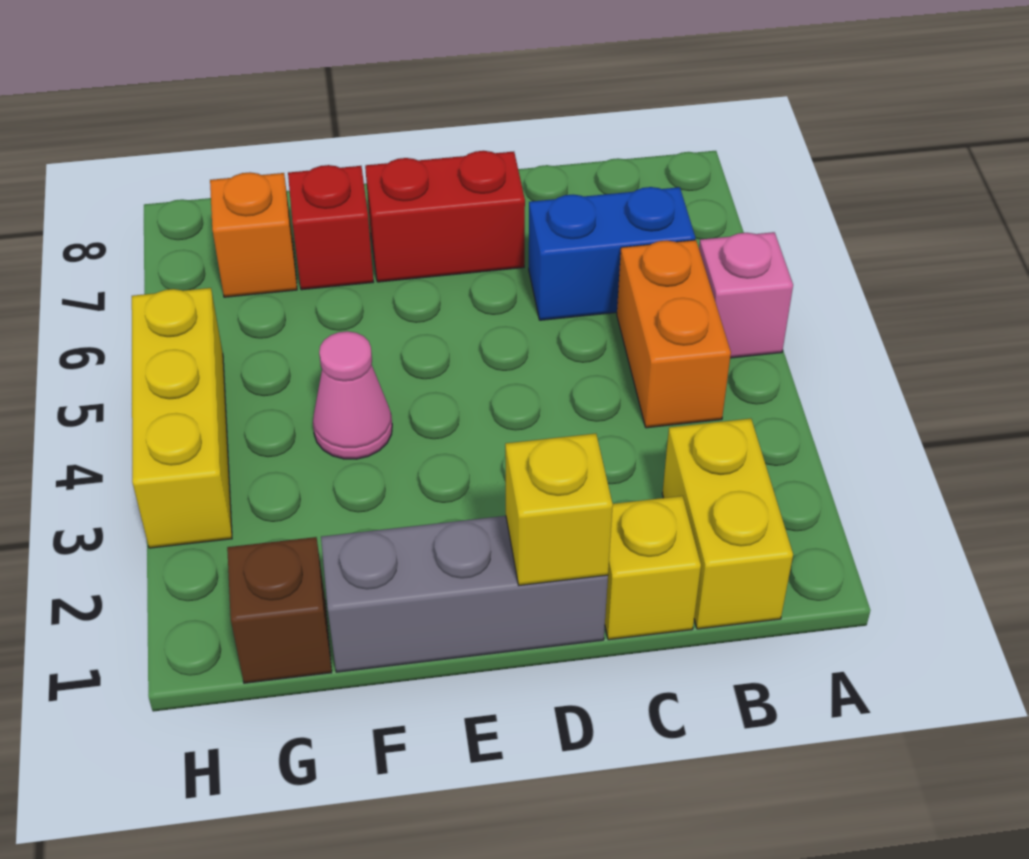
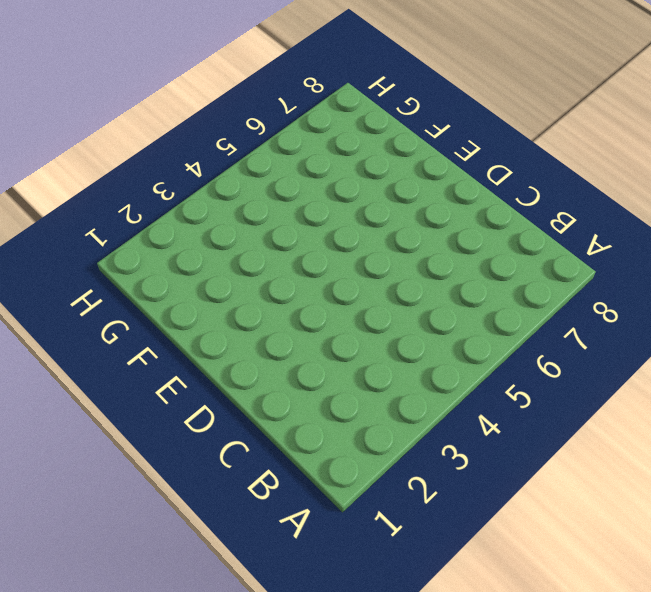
none -> pink brick A5 level 1
none -> yellow brick B1:B2 level 1
none -> orange brick B4:B5 level 1

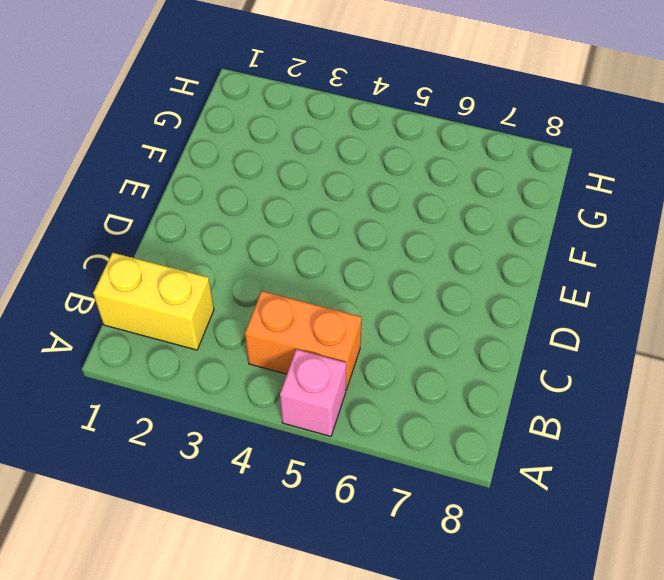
none -> blue brick B6:C6 level 1
none -> yellow brick C1 level 1
none -> grey brick D1:F1 level 1

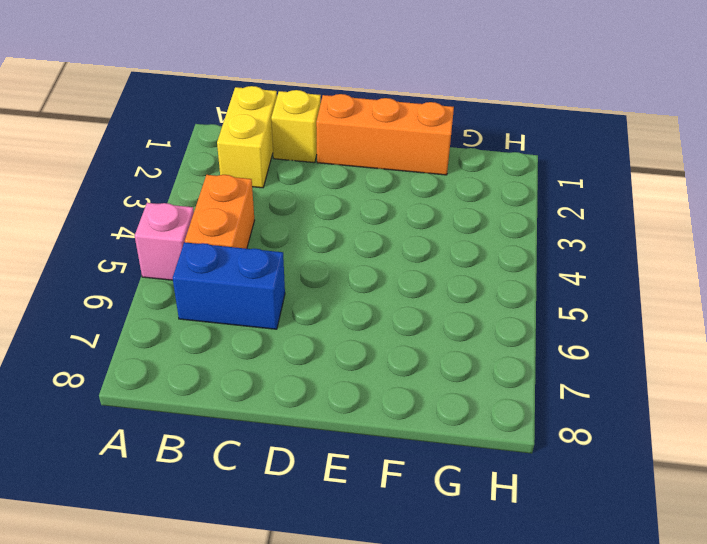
orange brick D1:F1 level 1 -> grey brick D1:F1 level 1
none -> red brick D7:E7 level 1
none -> pink cone F4 level 1
none -> red brick F7 level 1

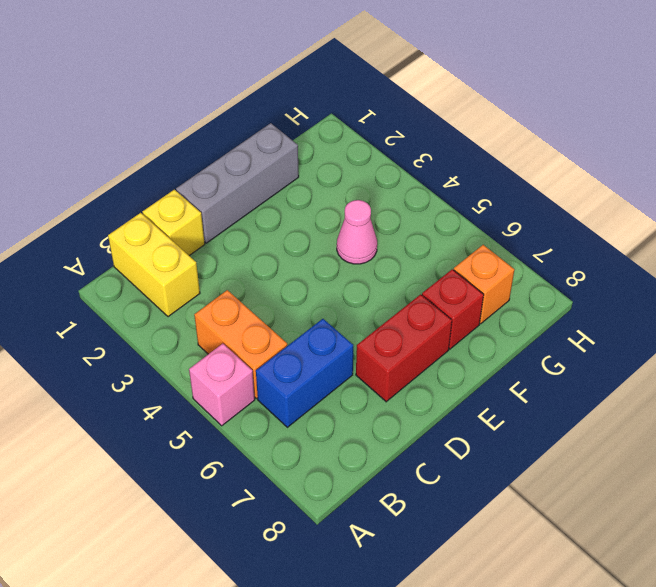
none -> brown brick G1 level 1
none -> yellow brick H3:H5 level 1
none -> yellow brick D1 level 2

